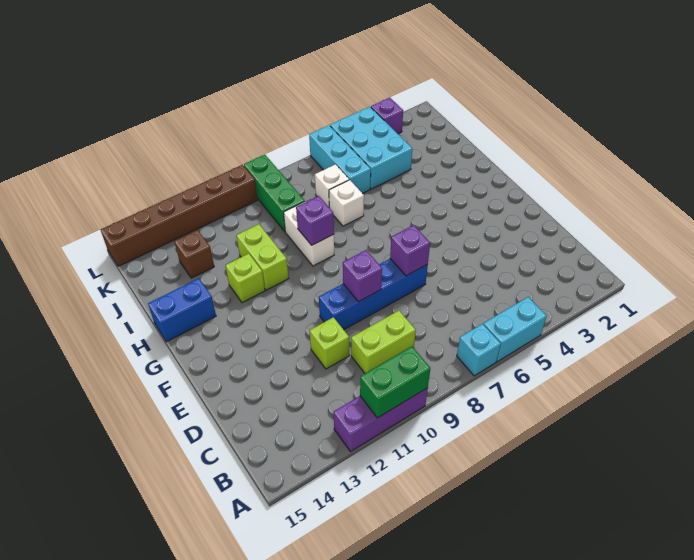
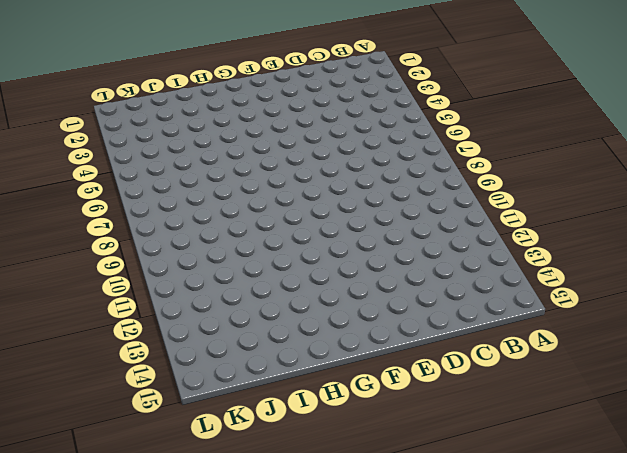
none -> cyan brick A5:A6 level 1
none -> cyan brick A7 level 1
none -> purple brick A10:A12 level 1

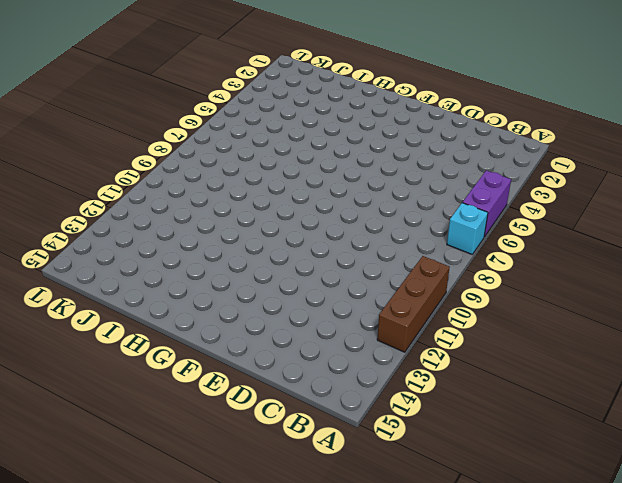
purple brick A5:A6 level 1 -> cyan brick A5:A6 level 1
brown brick A10:A12 level 1 -> purple brick A10:A12 level 1
none -> lime brick C9:C10 level 1
none -> lime brick D11 level 1
none -> blue brick E7:E10 level 1

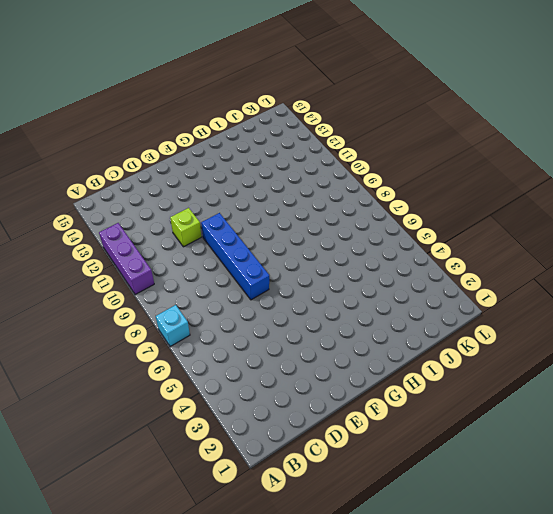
none -> cyan brick A5:A6 level 1
none -> lime brick C9:C10 level 1
none -> white brick H9:I9 level 1

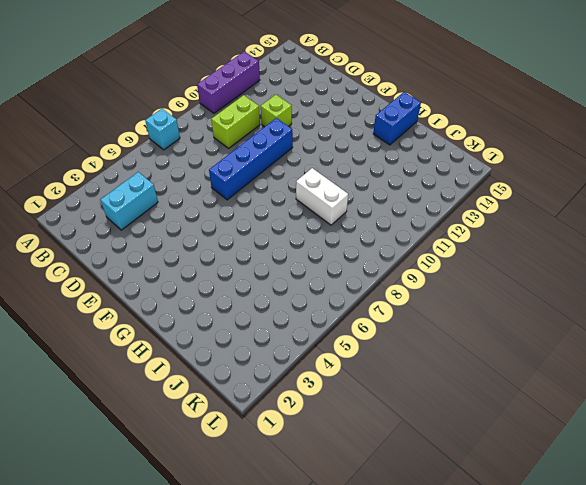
cyan brick C3:C4 level 1 -> cyan brick A5:A6 level 1
none -> lime brick H11:I11 level 1
none -> lime brick H12 level 1
none -> white brick I7 level 1

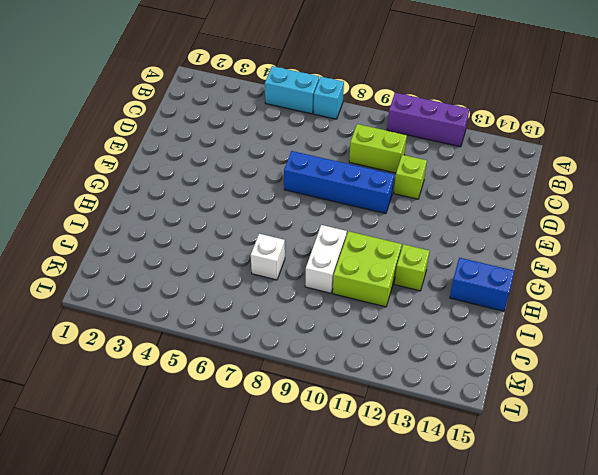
lime brick H10:I11 level 1 -> lime brick H11:I11 level 1
none -> cyan brick J4:L5 level 1
none -> cyan brick J6:L6 level 1
none -> white brick J7 level 1

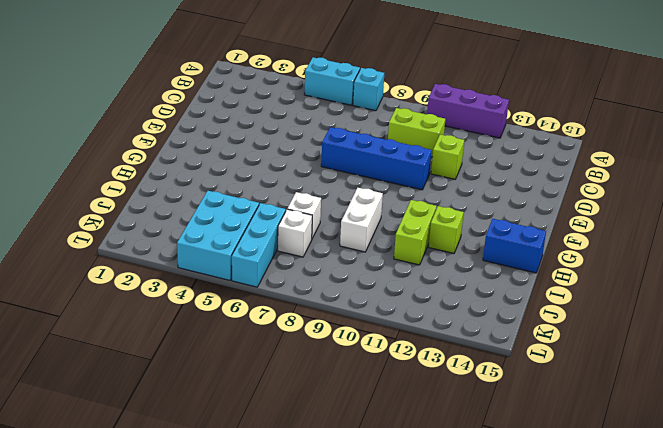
none -> green brick J9:L9 level 1
none -> brown brick J13 level 1
none -> purple brick L3 level 1

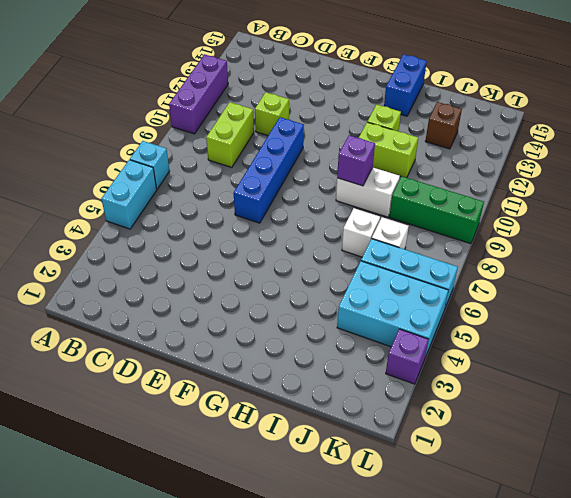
none -> brown brick L10:L15 level 1
none -> green brick A10:A11 level 2
none -> purple brick E7 level 2

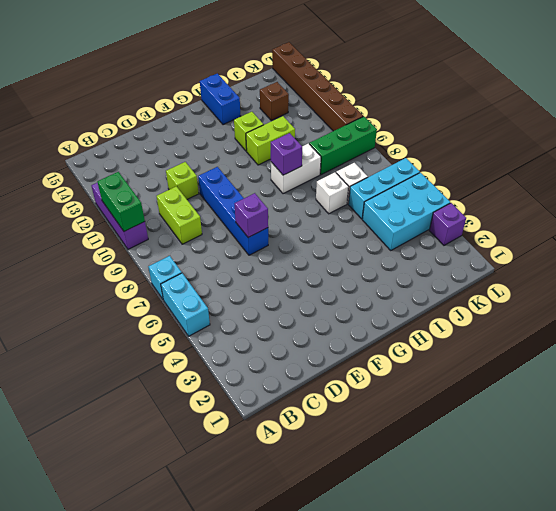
none -> purple brick E9 level 2

